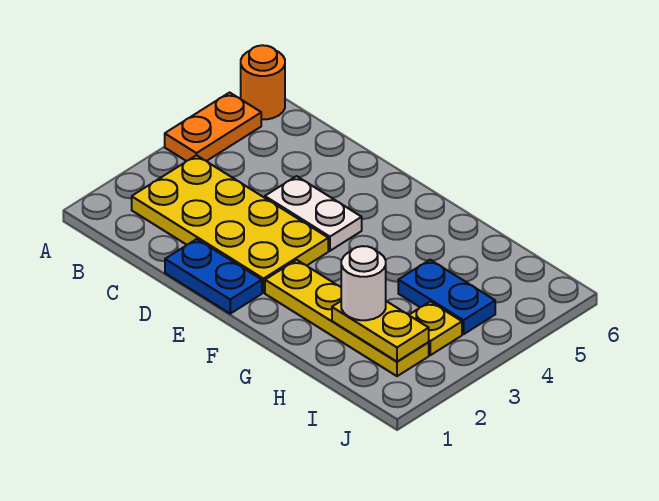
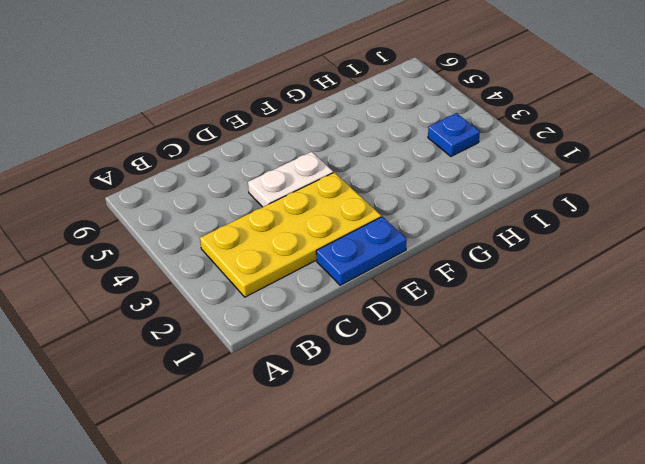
blue plate I3 level 1 -> yellow plate I3 level 1
none -> orange plate A4:A5 level 1
none -> orange round brick A6 level 1

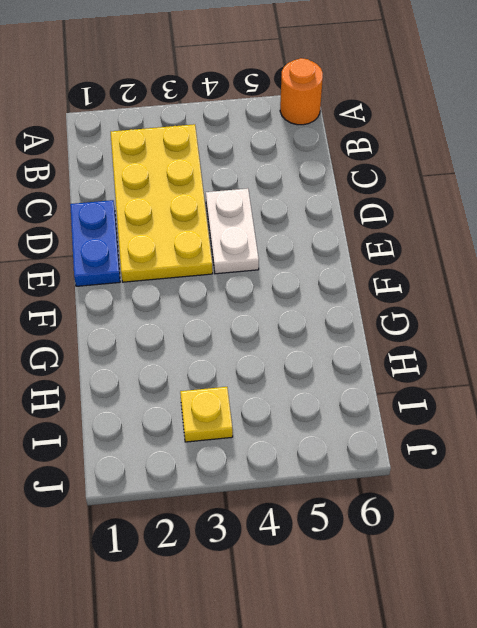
none -> orange plate A4:A5 level 1
none -> yellow plate F2:I2 level 1

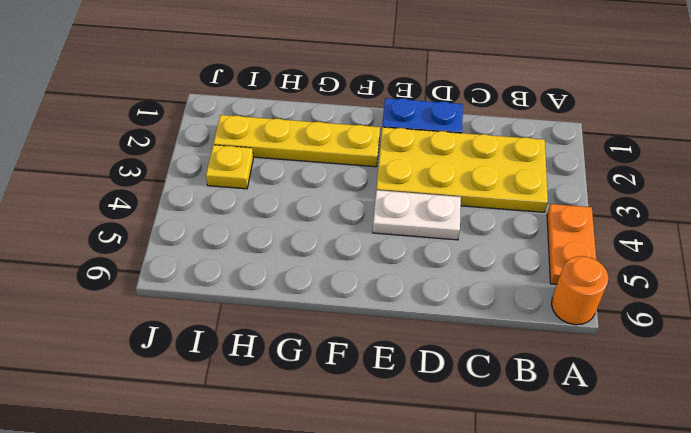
none -> blue plate H4:I4 level 1
none -> yellow plate H2:I2 level 2

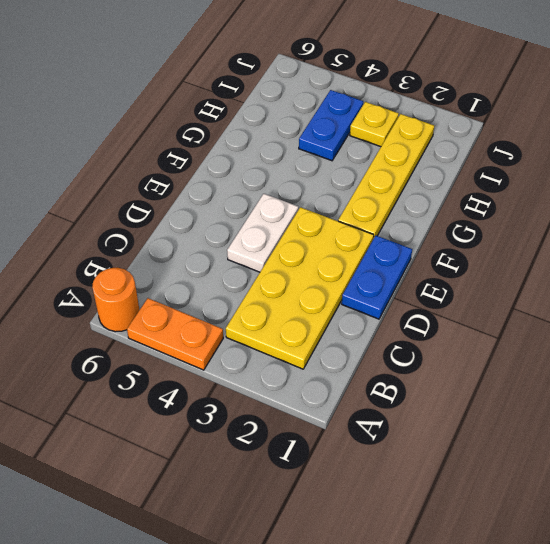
none -> yellow plate H2:I2 level 2
none -> white round brick H2 level 3

